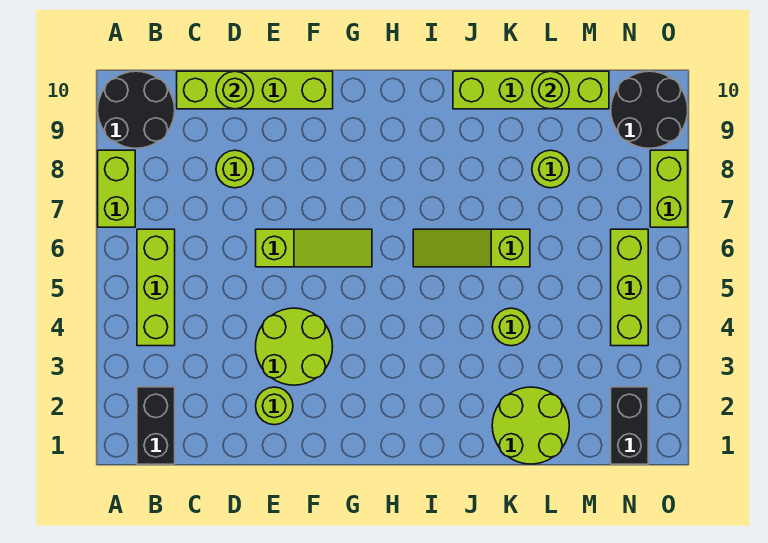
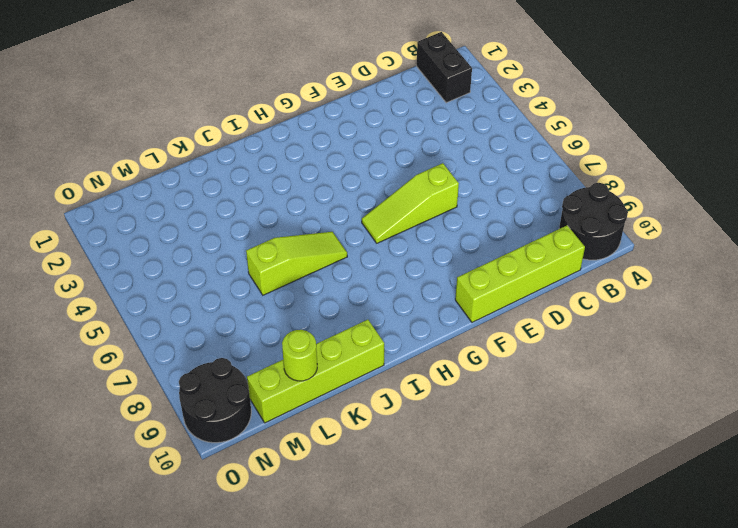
none -> lime brick A7:A8 level 1
none -> lime brick B4:B6 level 1
none -> lime round brick D8 level 1

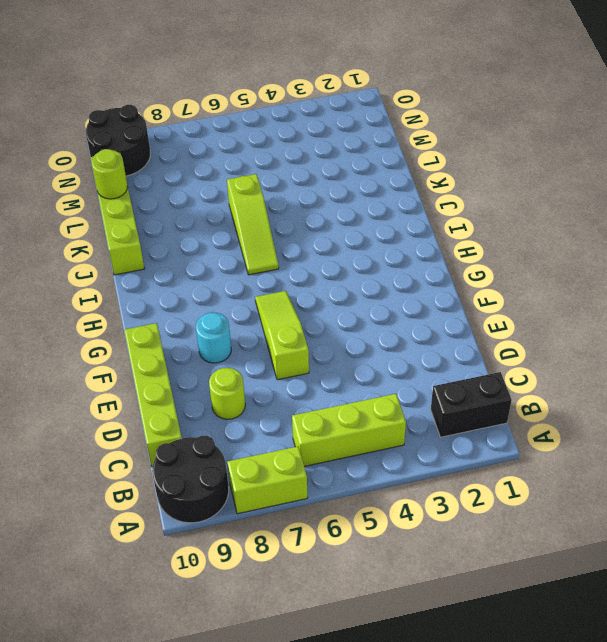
cyan round brick F8 level 1 -> none
none -> lime round brick E2 level 1
none -> lime round brick E3:F4 level 1
none -> lime round brick K1:L2 level 1

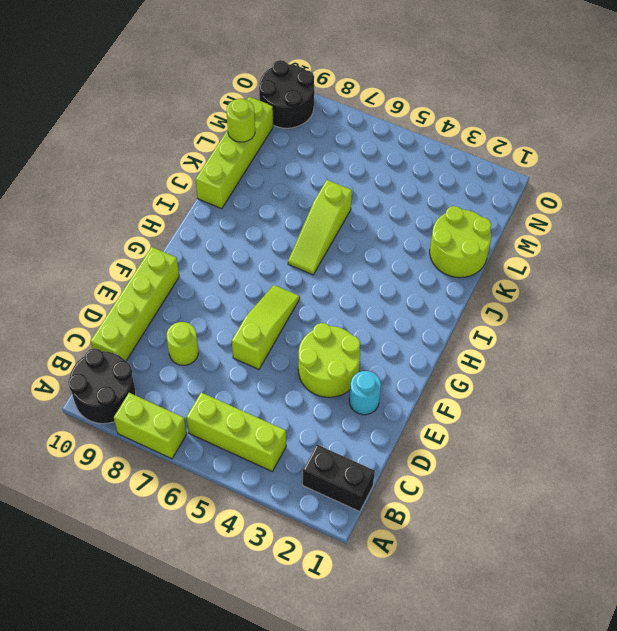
cyan round brick E2 level 1 -> lime round brick E2 level 1
none -> lime round brick K4 level 1
none -> lime round brick L8 level 1
none -> black brick N1:N2 level 1

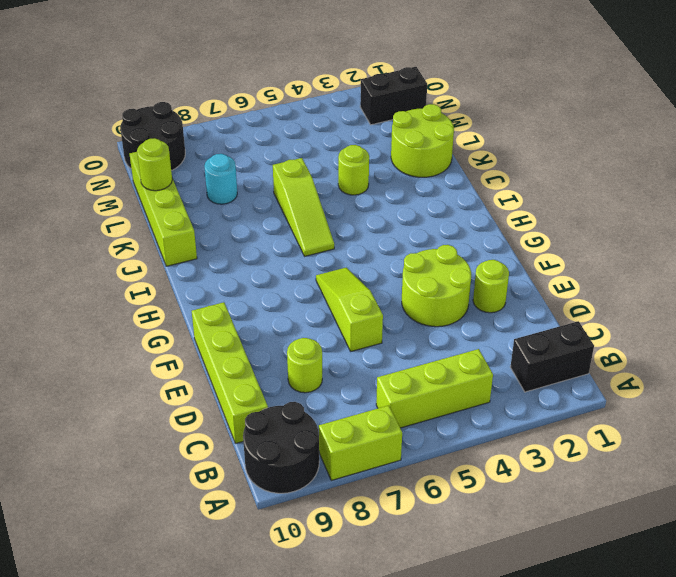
cyan round brick L8 level 1 -> lime round brick L8 level 1
none -> lime brick N4:N6 level 1
none -> lime brick O7:O8 level 1
none -> lime round brick D10 level 2

